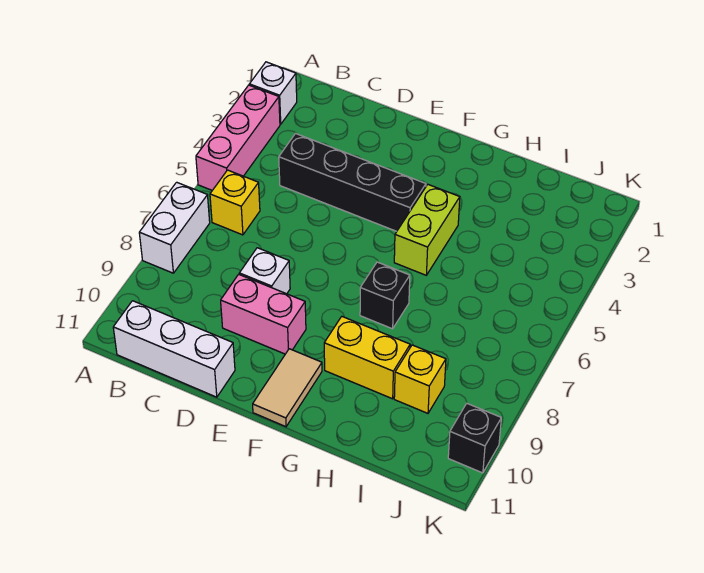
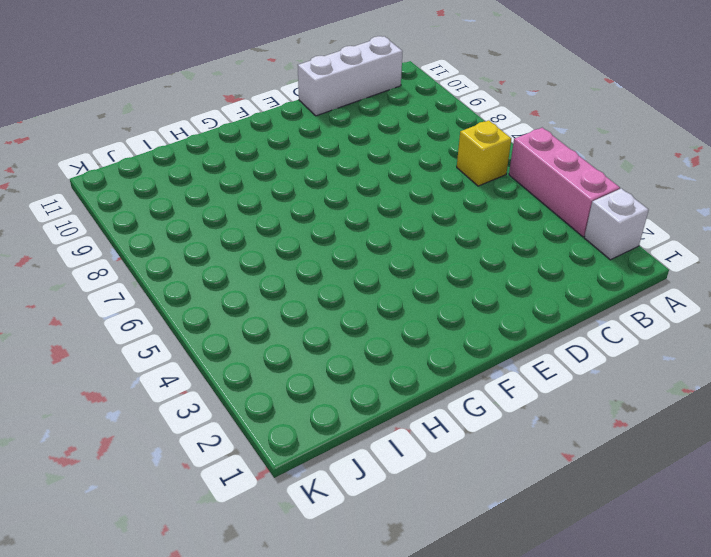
none -> white brick A7:A8 level 1
none -> black brick C4:F4 level 1
none -> white brick D8 level 1

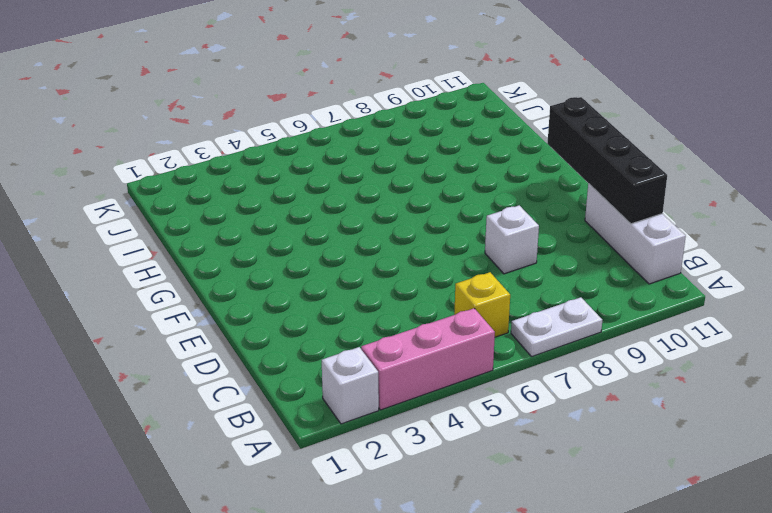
white plate A7:A8 level 1 -> white brick A7:A8 level 1
black brick C11:F11 level 2 -> black brick C4:F4 level 1
none -> pink brick D9:E9 level 1
none -> tan tile F10:F11 level 1
none -> lime brick G4:G5 level 1

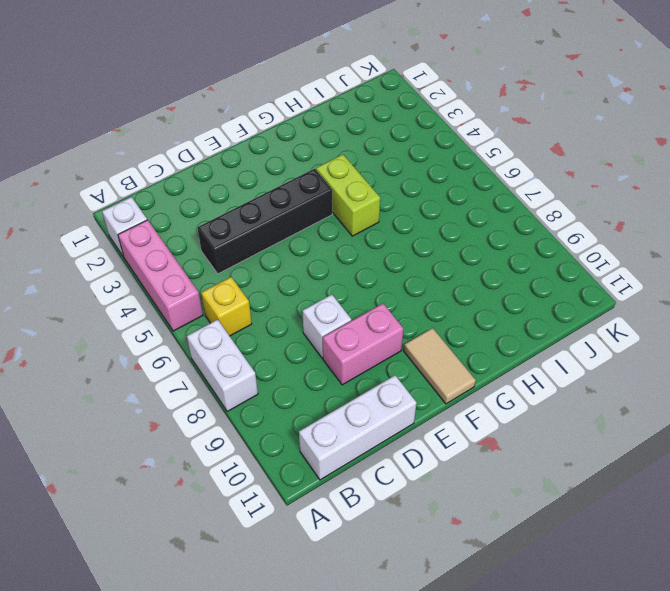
none -> black brick G7 level 1
none -> yellow brick G9:H9 level 1
none -> yellow brick I9 level 1

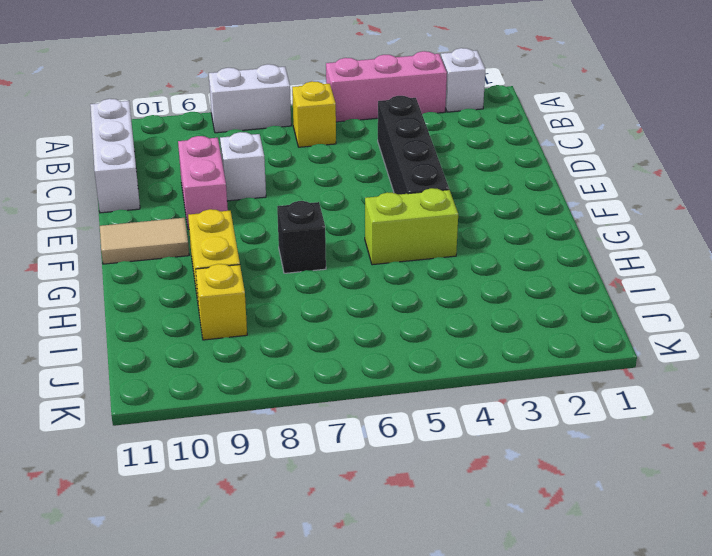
none -> black brick K10 level 1

